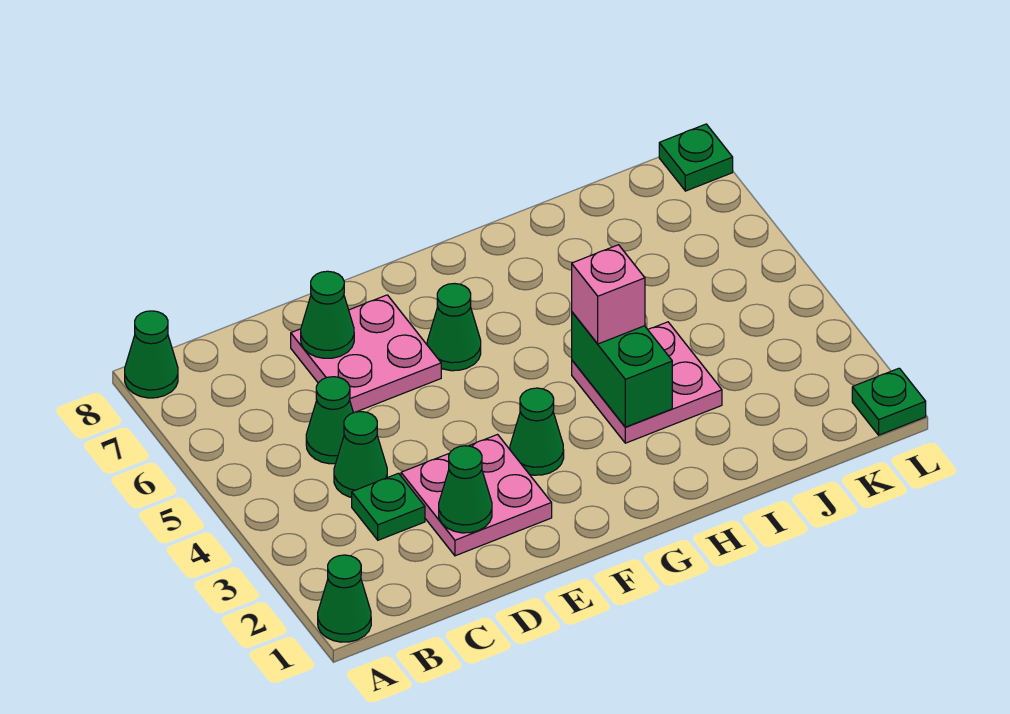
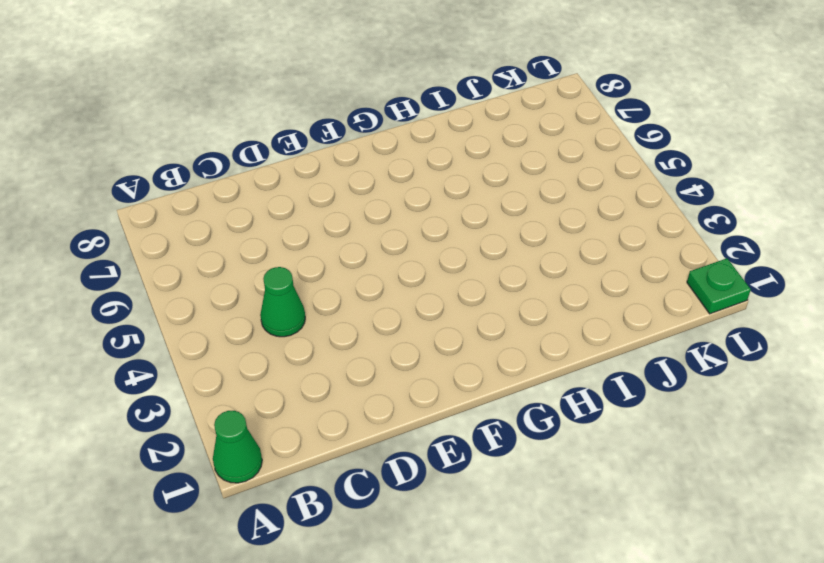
none -> green cone A8 level 1
none -> green plate C3 level 1
none -> green cone C5 level 1

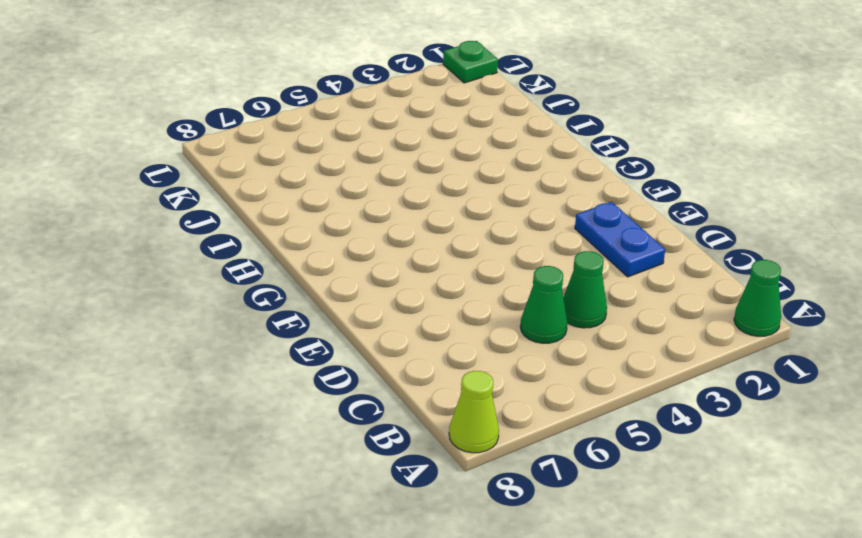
lime cone A8 level 1 -> green cone A8 level 1
blue plate D2:E2 level 1 -> pink plate D2:E3 level 1
none -> green plate C3 level 1
none -> pink plate D6:E7 level 1
none -> green cone F3 level 1

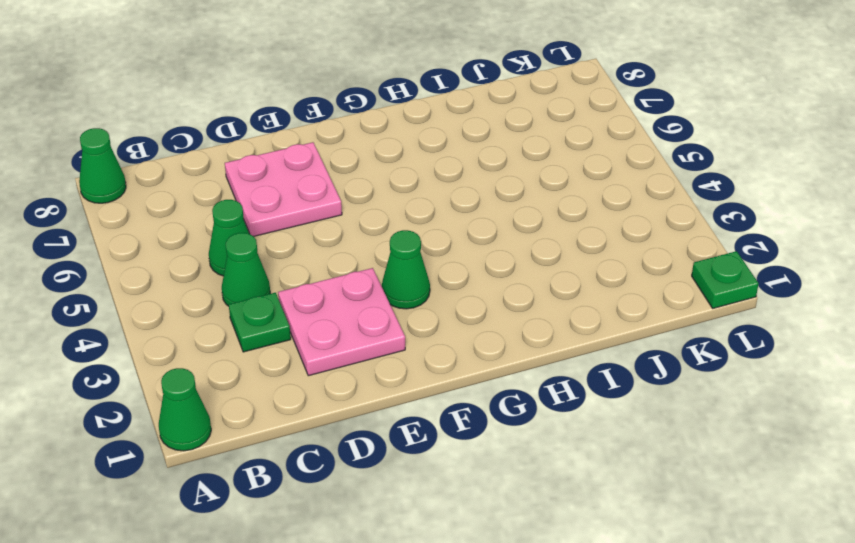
none -> green cone F6 level 1
none -> pink plate H3:I4 level 1
none -> green plate L8 level 1

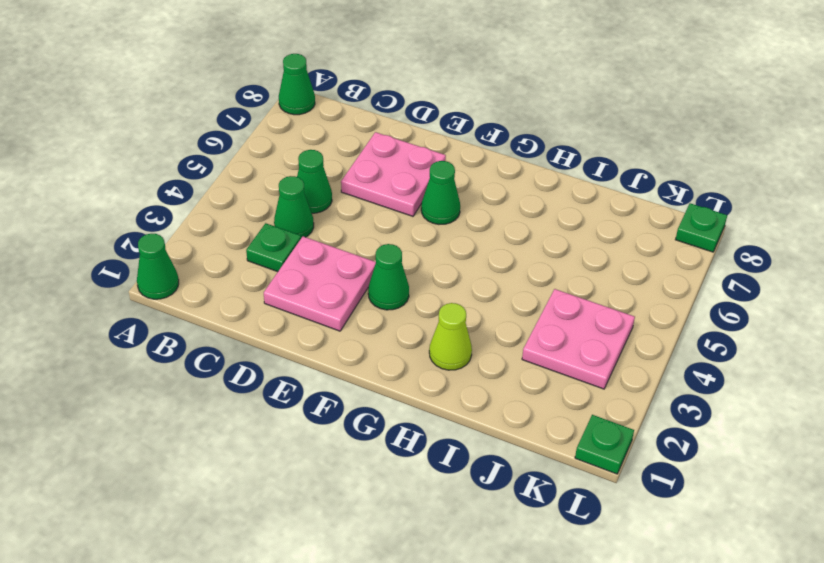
lime cone H2 level 1 -> none
pink plate J3:K4 level 1 -> pink plate H3:I4 level 1
none -> green cone D2 level 2
none -> green cone D7 level 2
none -> green brick H3:H4 level 2

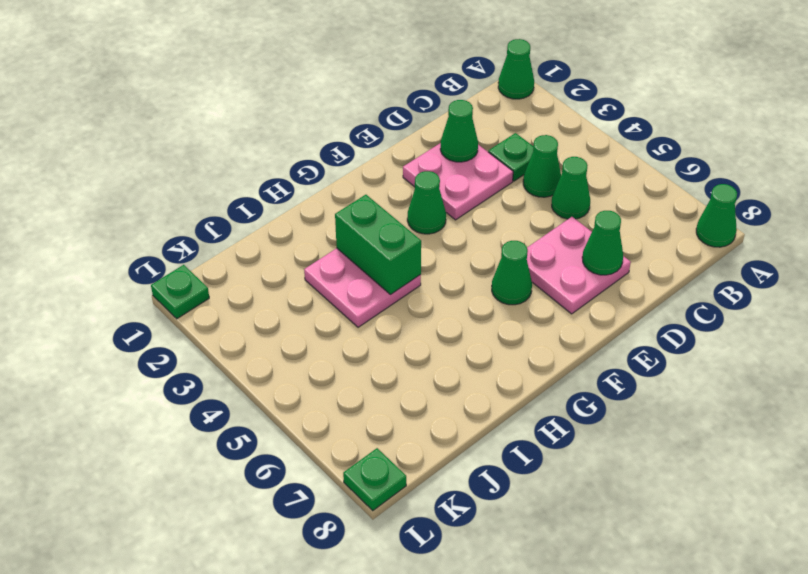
none -> pink brick H4 level 3

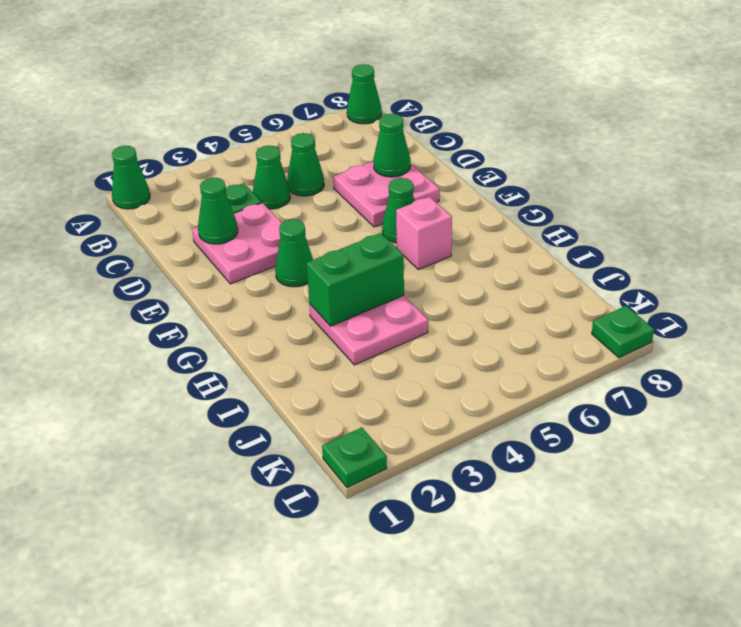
pink brick G6 level 1 -> pink brick H4 level 3

